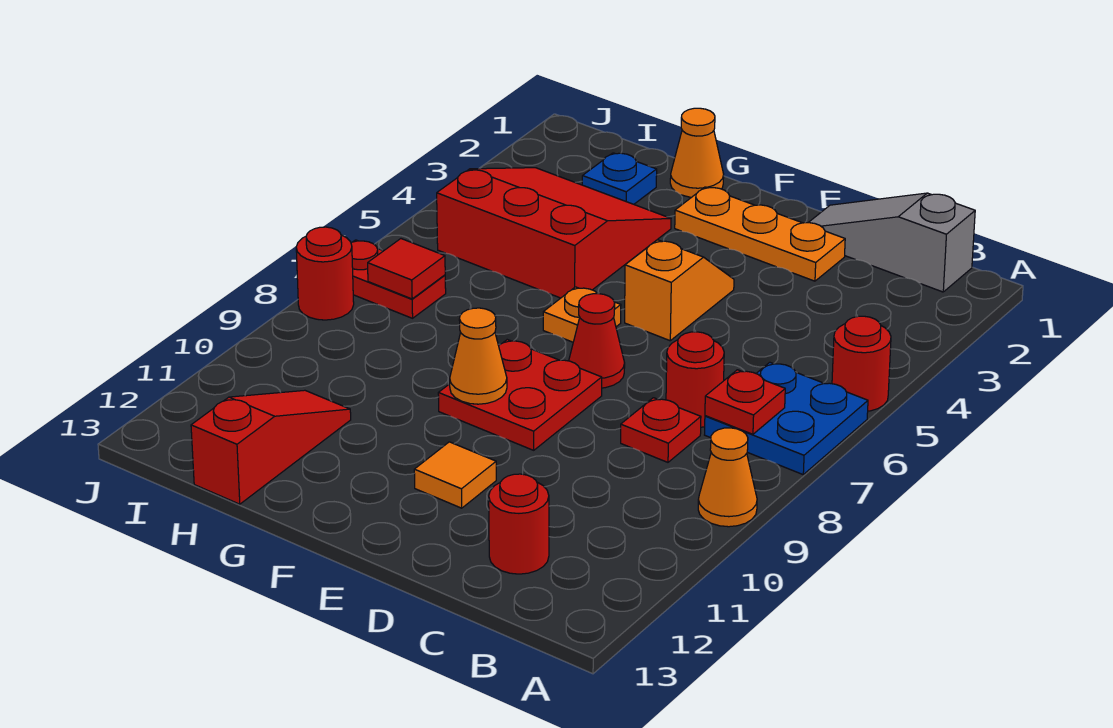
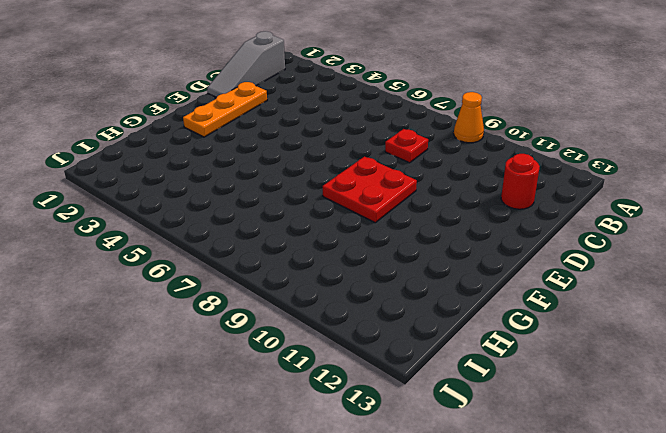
none -> red round brick A5 level 1
none -> blue plate A6:B7 level 1
none -> red round brick C7 level 1

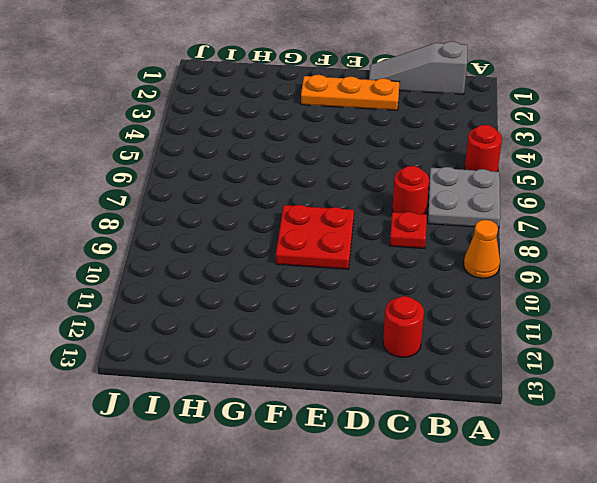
grey plate A6:B7 level 1 -> blue plate A6:B7 level 1
none -> orange slope E4:E5 level 1 top 5
none -> red cone E7 level 1
none -> orange tile E11 level 1

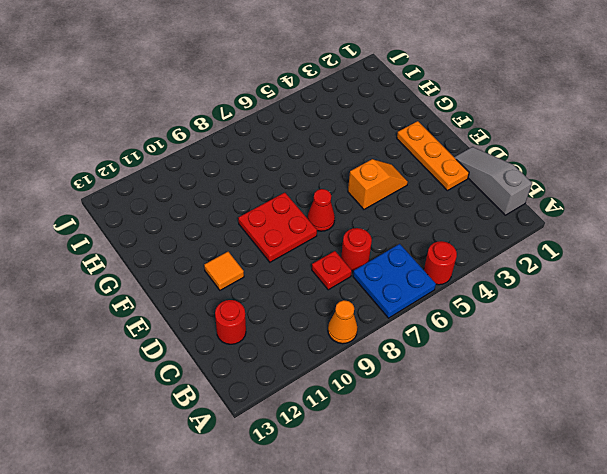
none -> orange plate F6 level 1
none -> orange cone G1 level 1
none -> red slope G3:I5 level 1 top 5

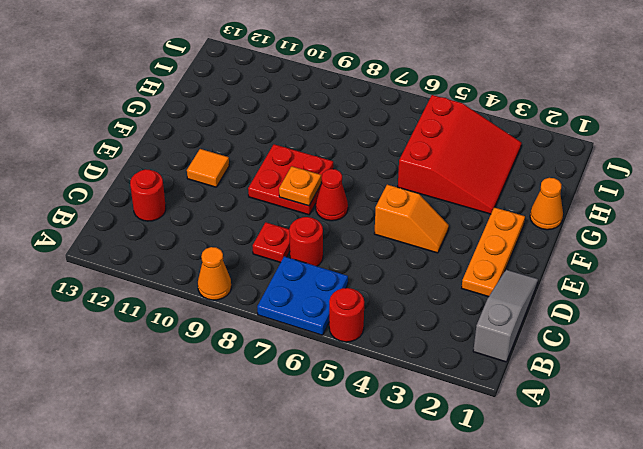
orange plate E8 level 2 -> orange plate F6 level 1
none -> blue plate H2 level 1
none -> red slope H11:H13 level 1 top 13
none -> red plate I7:J7 level 1

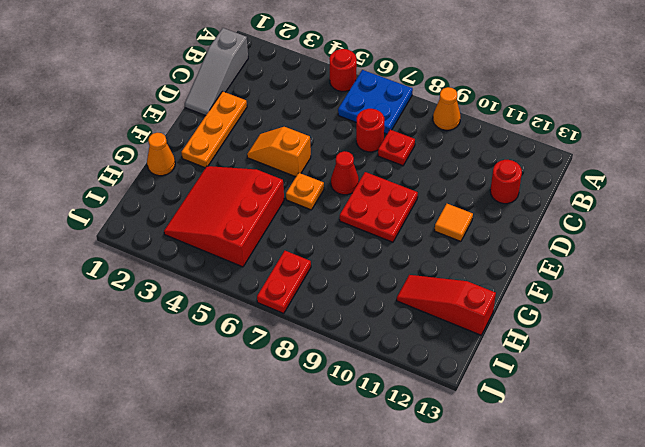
none -> blue plate H2 level 1
none -> red round brick J8 level 1
none -> red plate B7 level 2

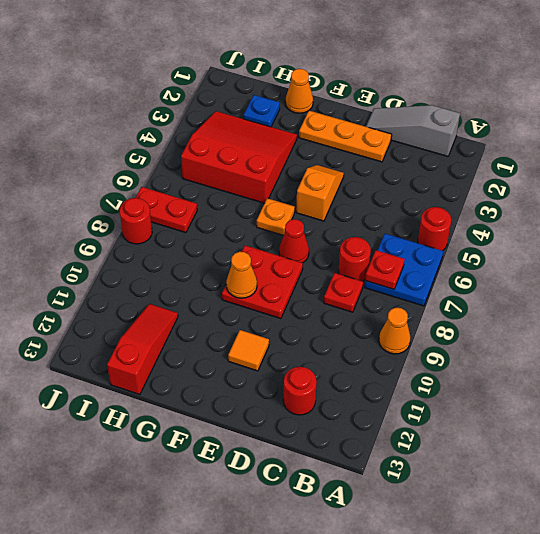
none -> red tile I7 level 2

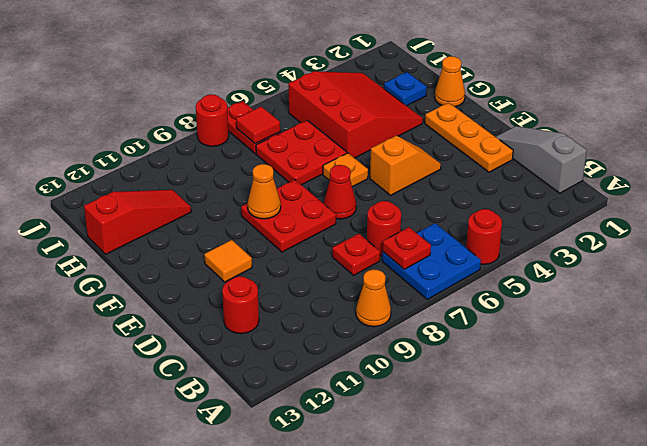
red plate G6:H7 level 1 -> none

